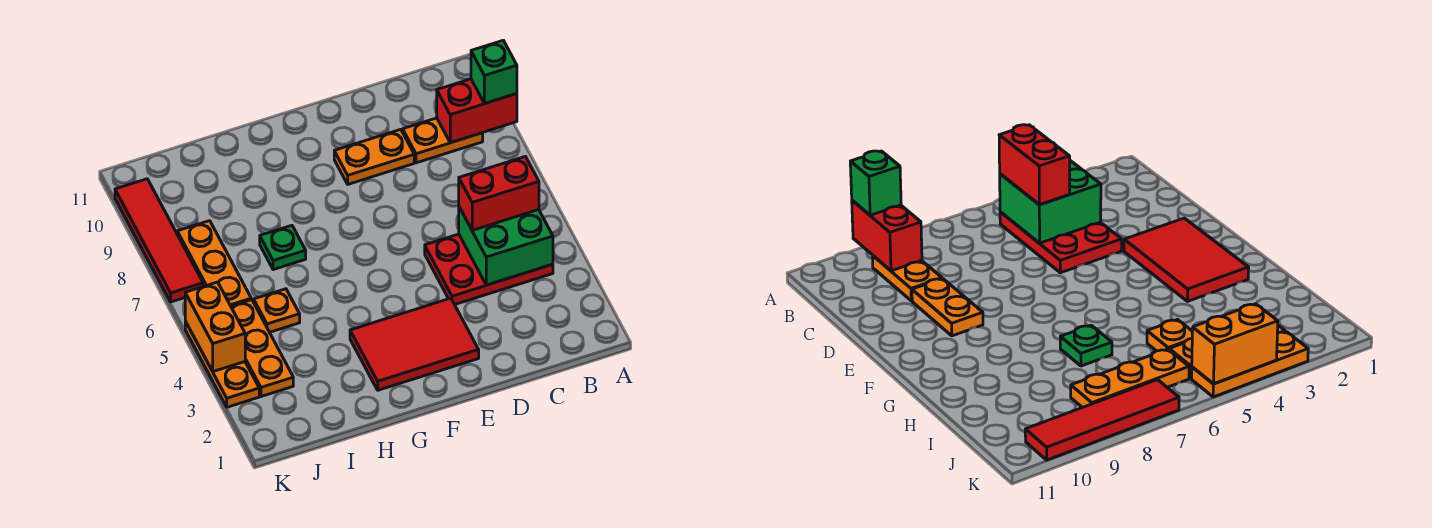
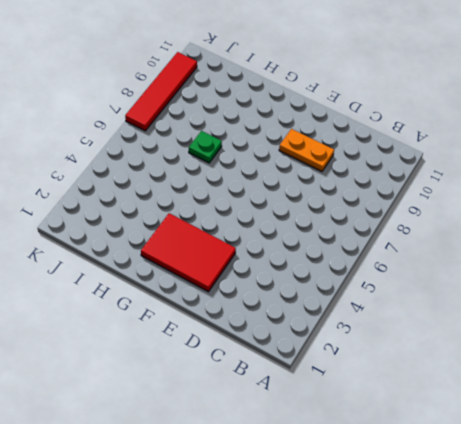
none -> red plate B4:D5 level 1
none -> orange plate B9:C9 level 1
none -> orange plate I5 level 1

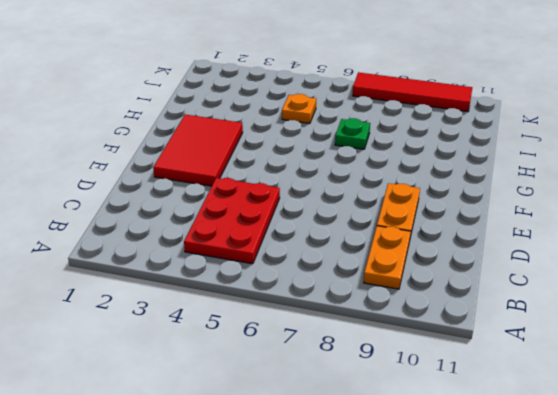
none -> orange plate J3:J5 level 1
none -> orange plate J6:J8 level 1
none -> orange plate K3:K5 level 1

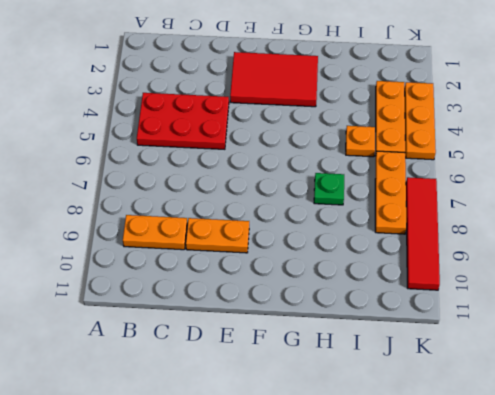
none -> red brick A9:B9 level 2
none -> green brick B4:C5 level 2
none -> orange brick K4:K5 level 2

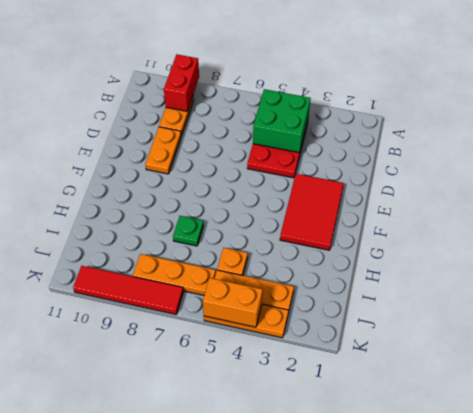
none -> green brick A9 level 3
none -> red brick B5:C5 level 3

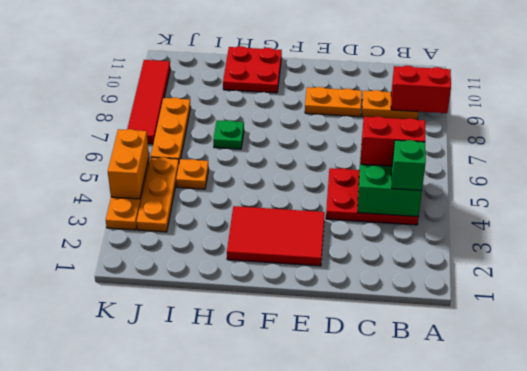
green brick B4 level 3 -> green brick A9 level 3
red plate G10:H11 level 1 -> none

